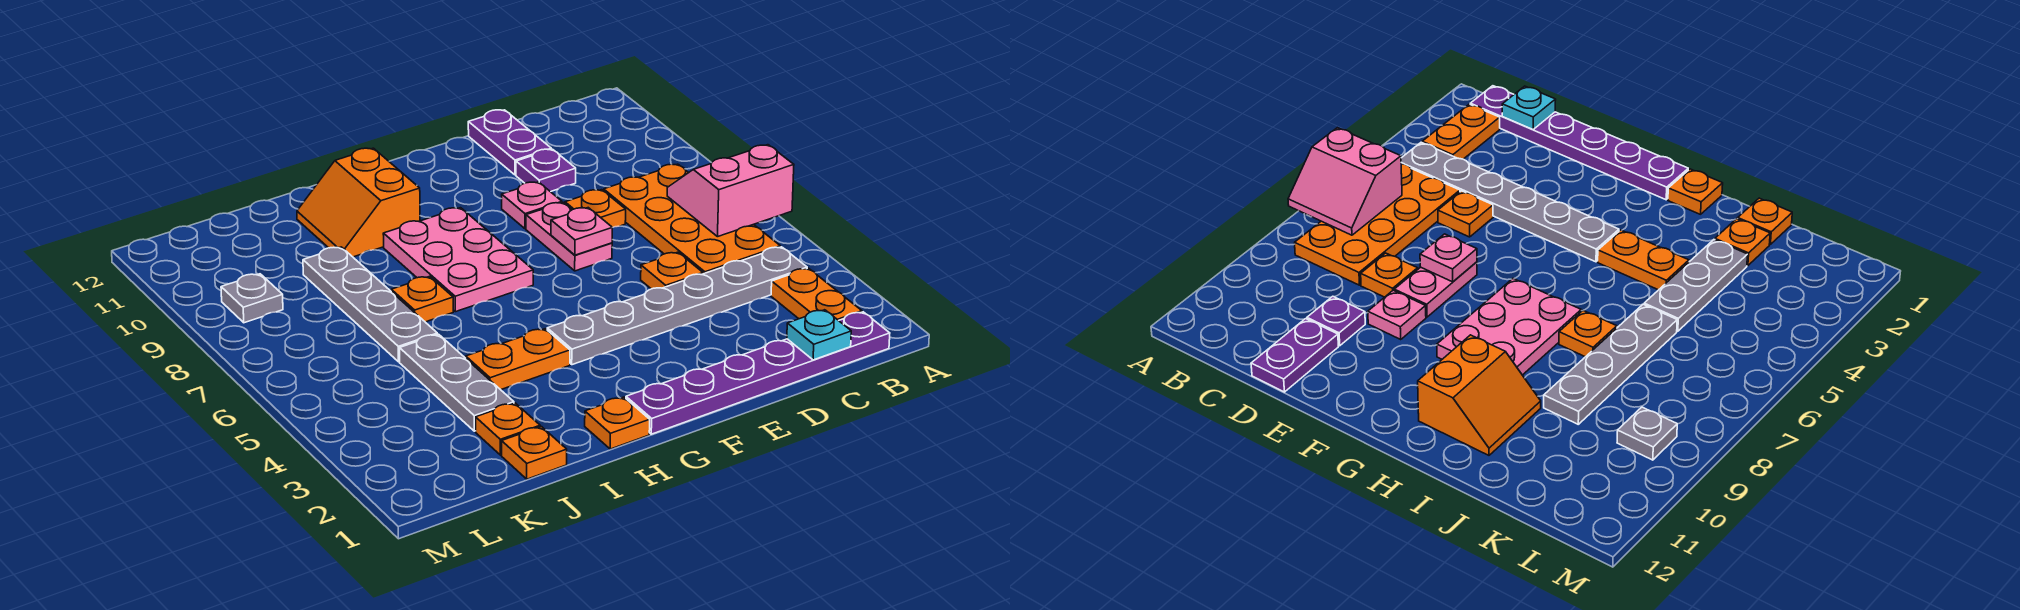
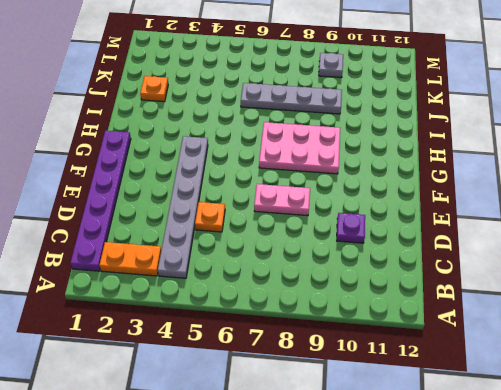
none -> orange plate B5:C8 level 1
none -> orange plate D8 level 1
none -> purple plate D11:D12 level 1

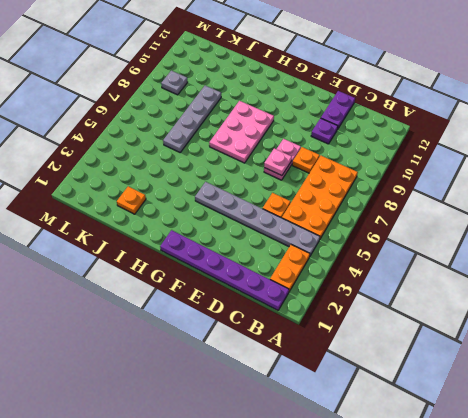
none -> pink plate E9 level 1
none -> orange plate H1 level 1
none -> orange plate H4:I4 level 1

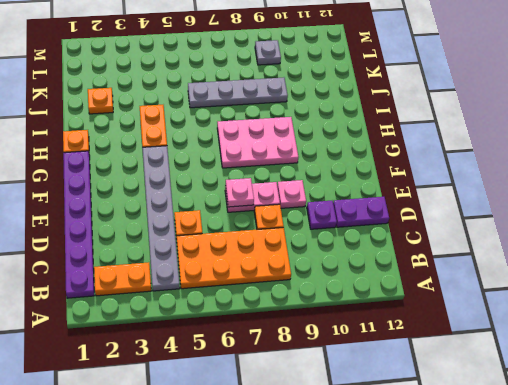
none -> orange slope H10:I11 level 1 top H
none -> orange plate I7 level 1
none -> orange plate J1 level 1

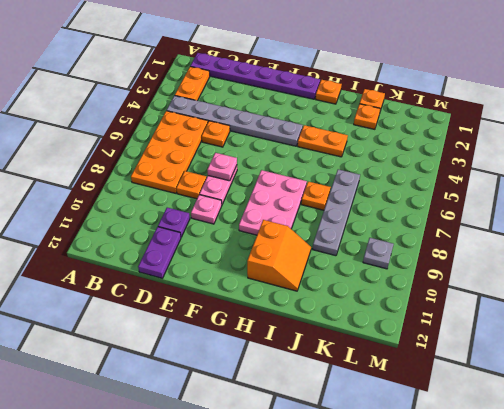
none -> grey plate J3:J5 level 1
none -> pink slope A6:B7 level 2 top 6
none -> cyan plate C1 level 2

